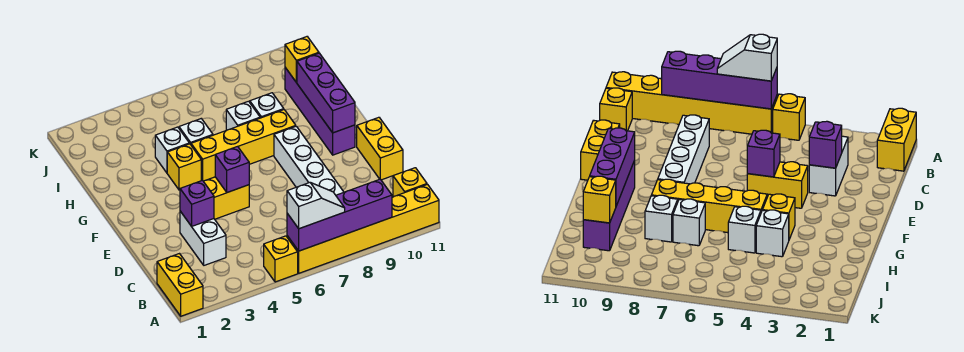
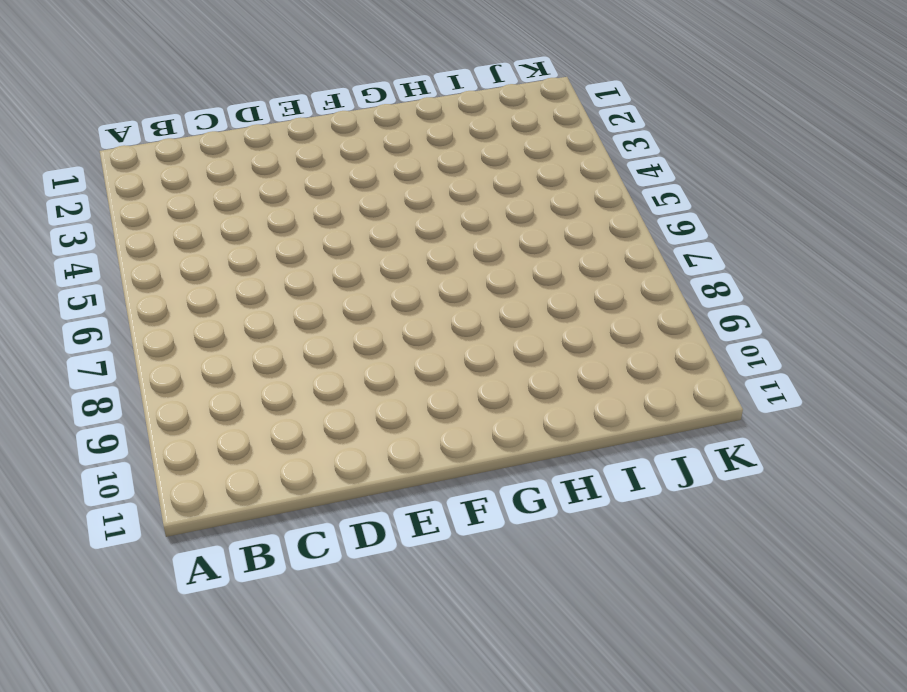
none -> yellow brick A1:B1 level 1
none -> yellow brick A5 level 1
none -> yellow brick A6:A11 level 1

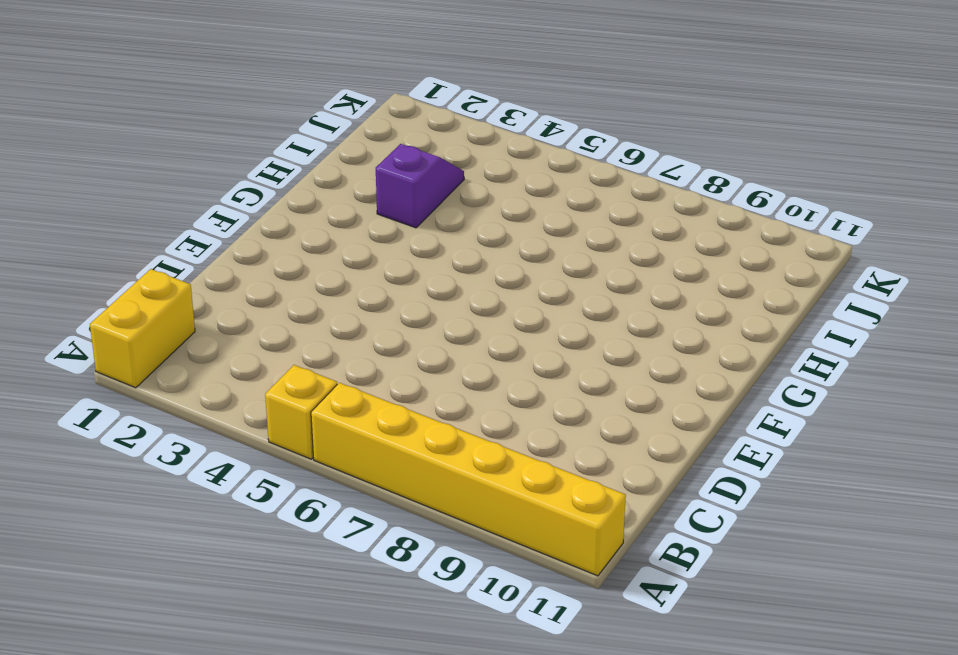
purple slope H3:I3 level 1 top H -> none
none -> yellow brick B11 level 1
none -> white brick C3:D3 level 1
none -> white brick C8:F8 level 1

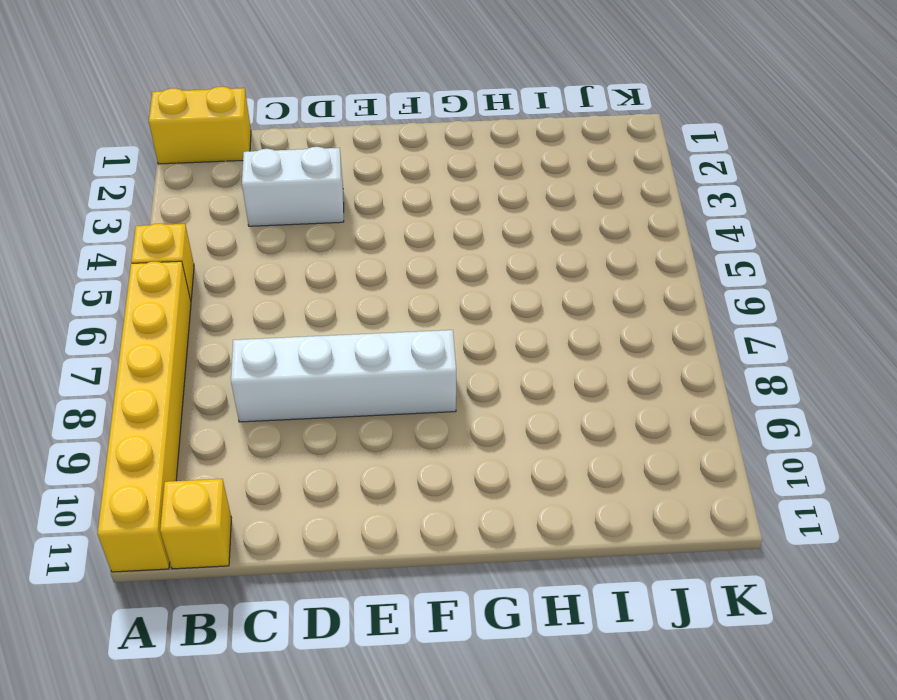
none -> yellow brick D11:E11 level 1
none -> yellow brick E4:E5 level 1
none -> purple brick F10:I10 level 1

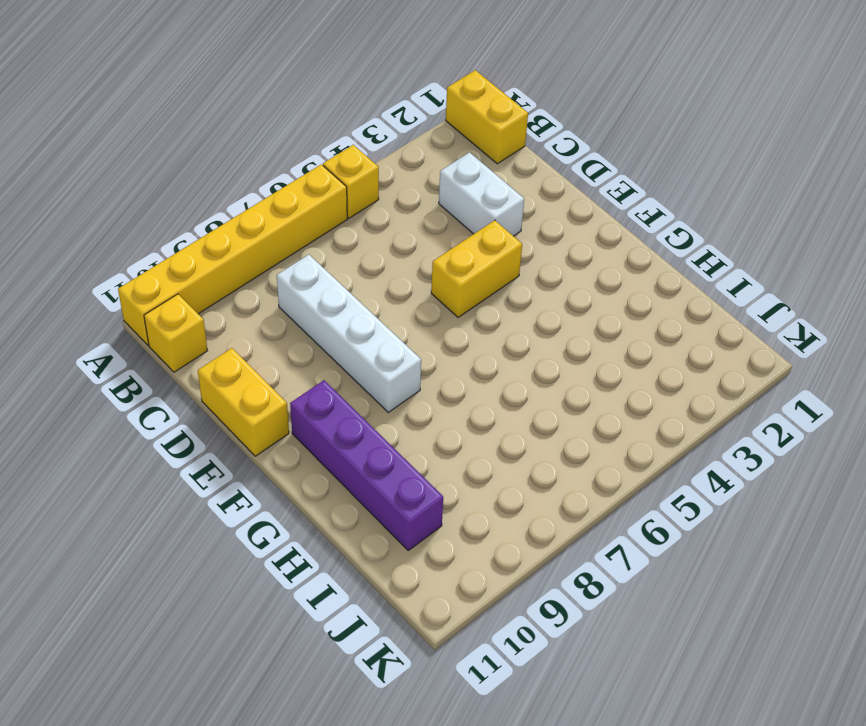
none -> yellow brick G4 level 1
none -> yellow brick G5:G8 level 1
none -> white brick H4 level 1

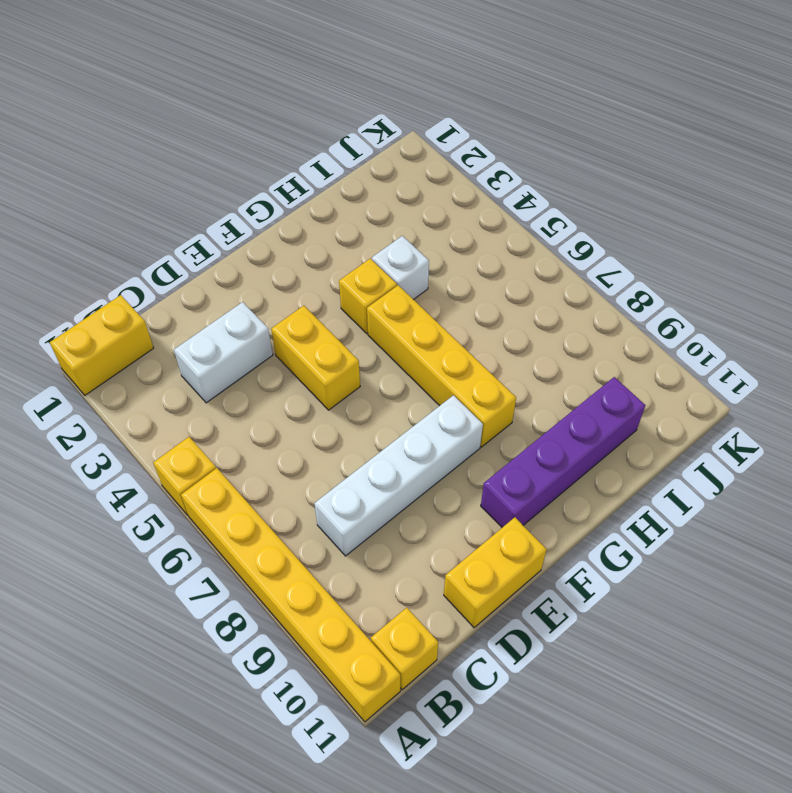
none -> white brick H5 level 1
none -> white brick H7 level 1
none -> white brick H8 level 1

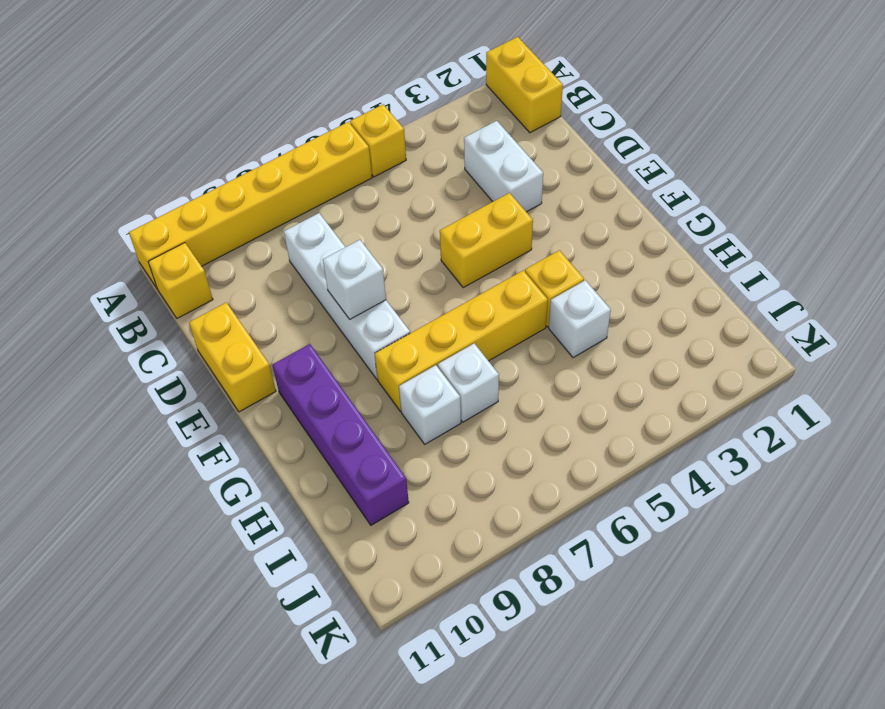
white brick E8 level 2 -> white brick H5 level 1
none -> purple brick A6:A9 level 2
none -> purple brick D3 level 2
none -> purple brick E5 level 2

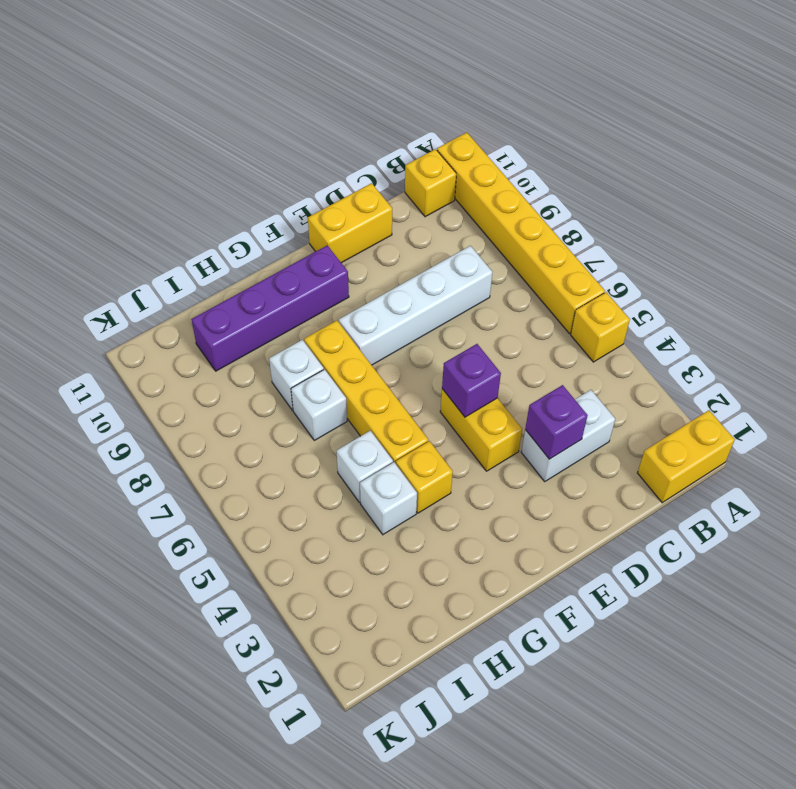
none -> purple brick A6:A9 level 2
none -> purple brick F10:H10 level 2
none -> yellow brick I10 level 2

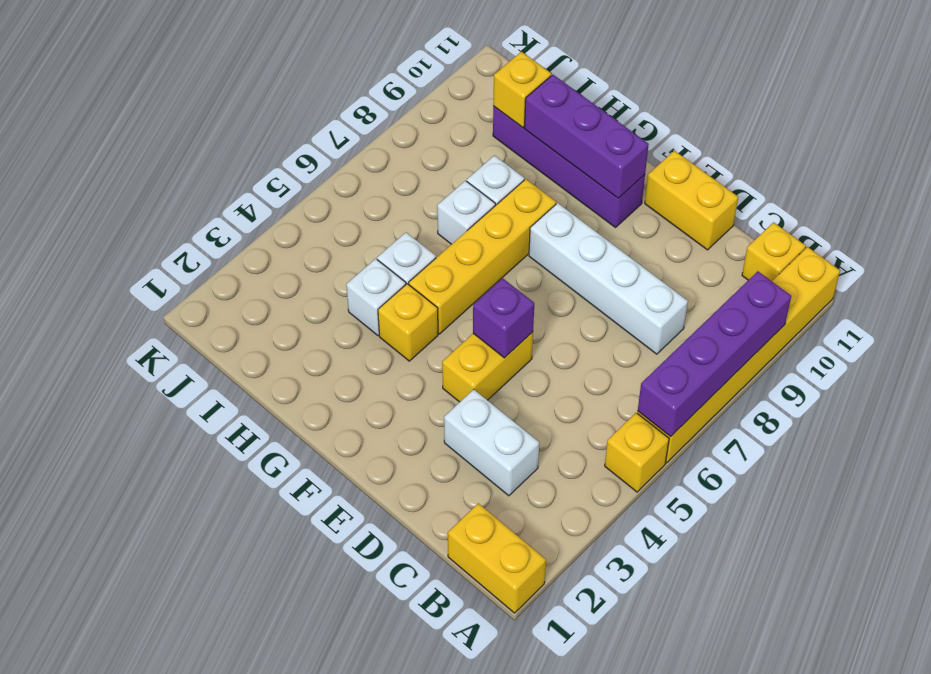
none -> purple brick D3 level 2
none -> white slope A6:A7 level 3 top 6

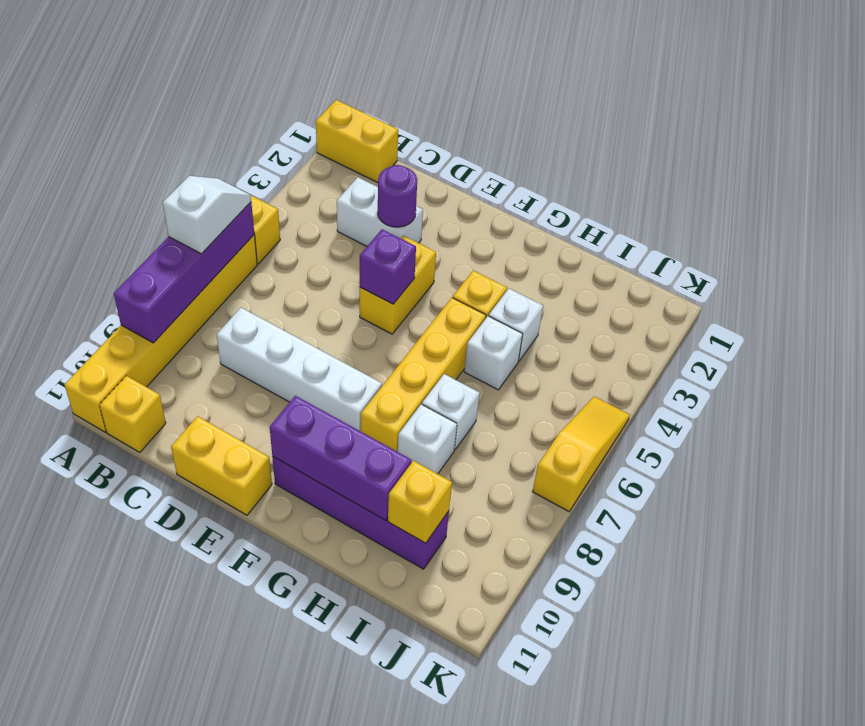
white slope A6:A7 level 3 top 7 -> white slope A6:A7 level 3 top 6
purple round brick D3 level 2 -> purple brick D3 level 2
yellow slope K5:K7 level 1 top 7 -> none

